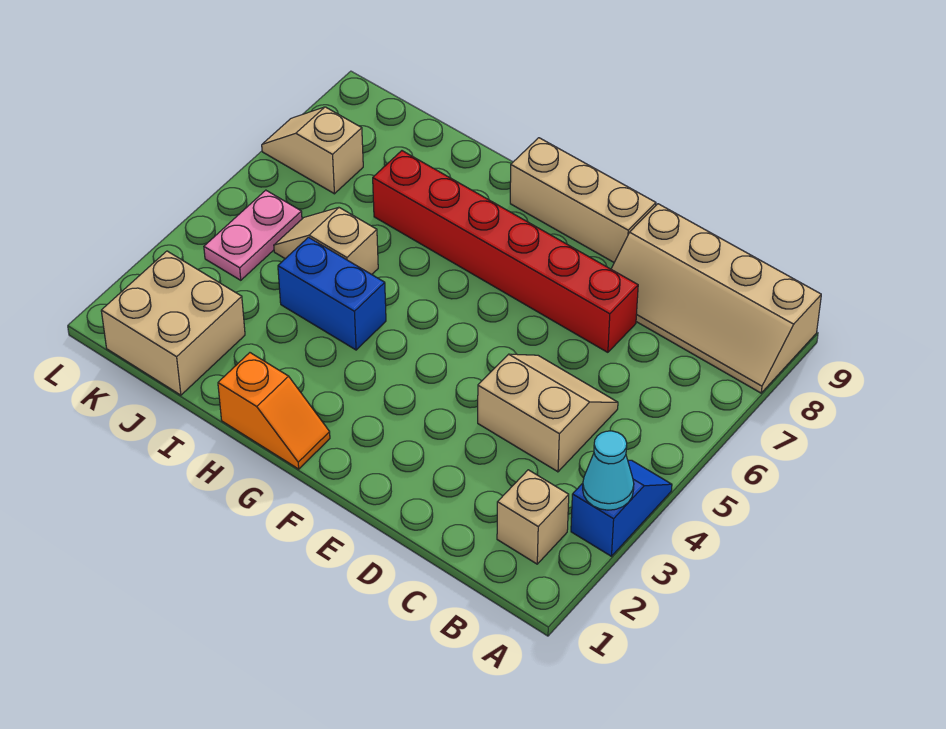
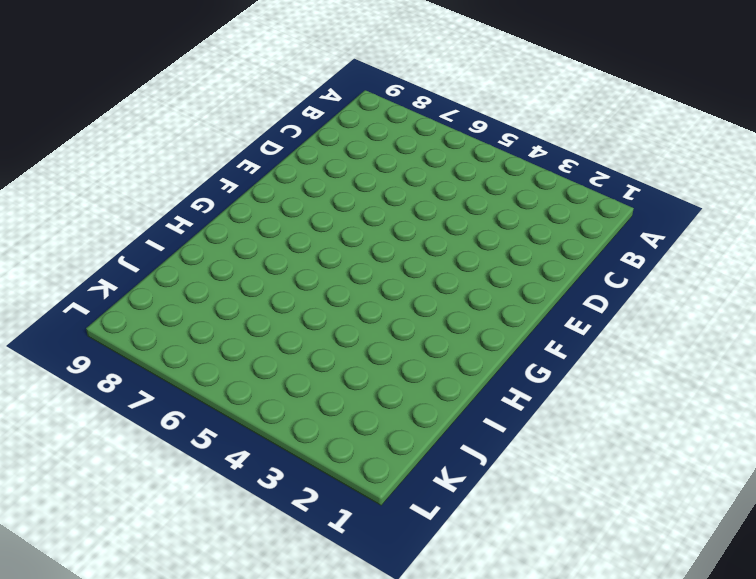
none -> blue slope A3:A4 level 1 top 3
none -> tan slope A8:D9 level 1 top 9
none -> tan brick B2 level 1

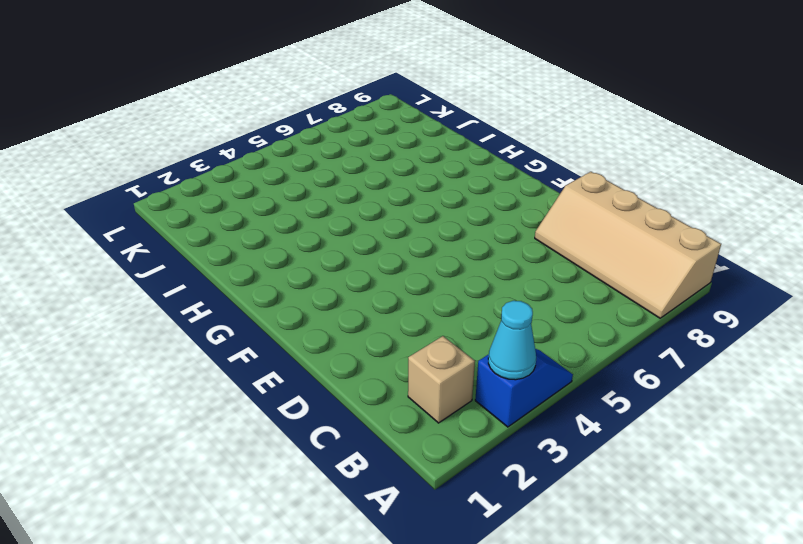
none -> tan slope C4:D5 level 1 top 4
none -> red brick D7:I7 level 1
none -> tan brick E9:G9 level 1

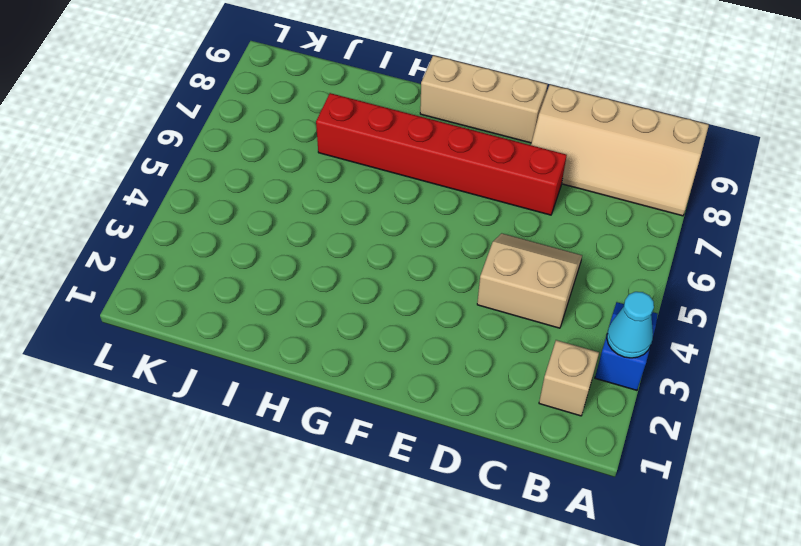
none -> orange slope G1:H1 level 1 top H
none -> blue brick H4:I4 level 1
none -> tan slope I5:J5 level 1 top I

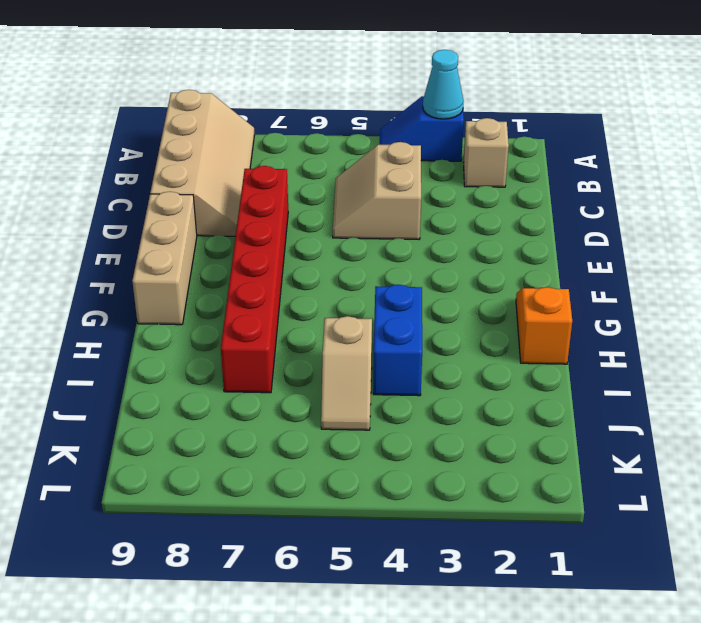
none -> tan brick J1:K2 level 1
none -> pink plate K4:K5 level 1
none -> tan slope K7:L7 level 1 top K

